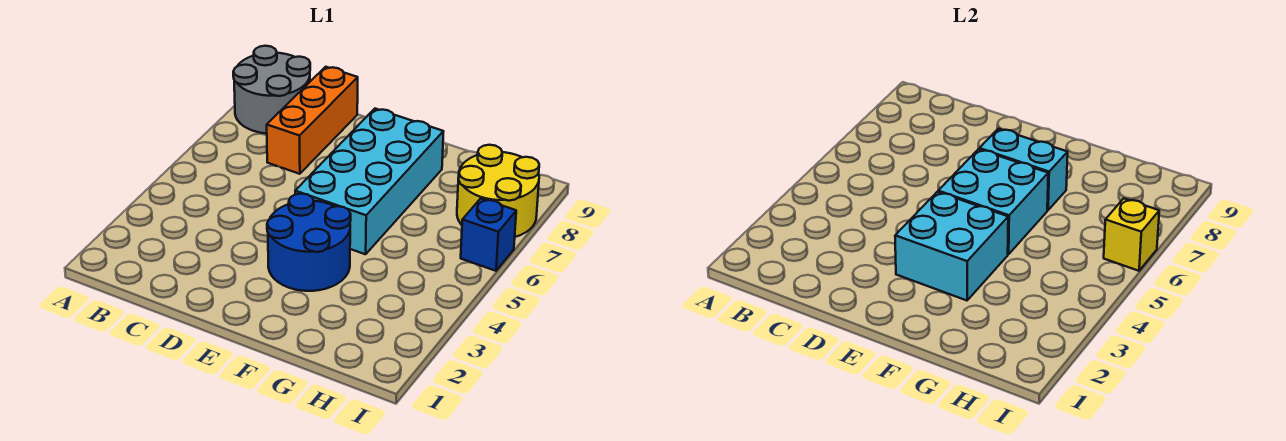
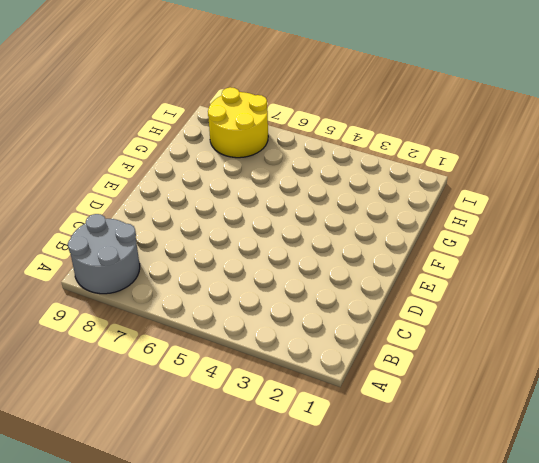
none -> orange brick C7:C9 level 1
none -> blue round brick E3:F4 level 1

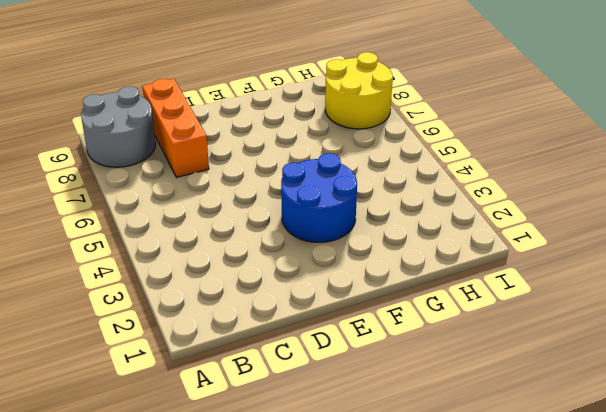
none -> cyan brick E5:F8 level 1
none -> blue brick I6 level 1

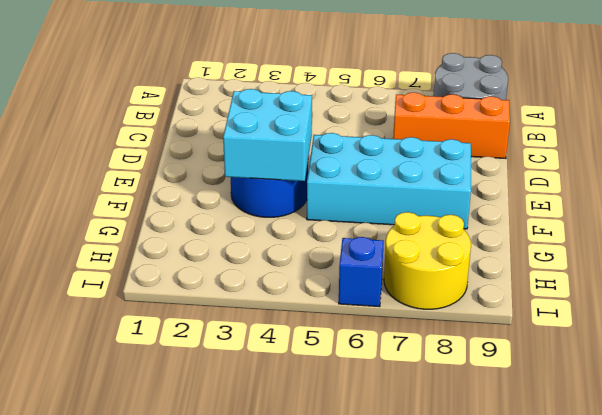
none -> cyan brick E5:F6 level 2
none -> cyan brick E7:F7 level 2

